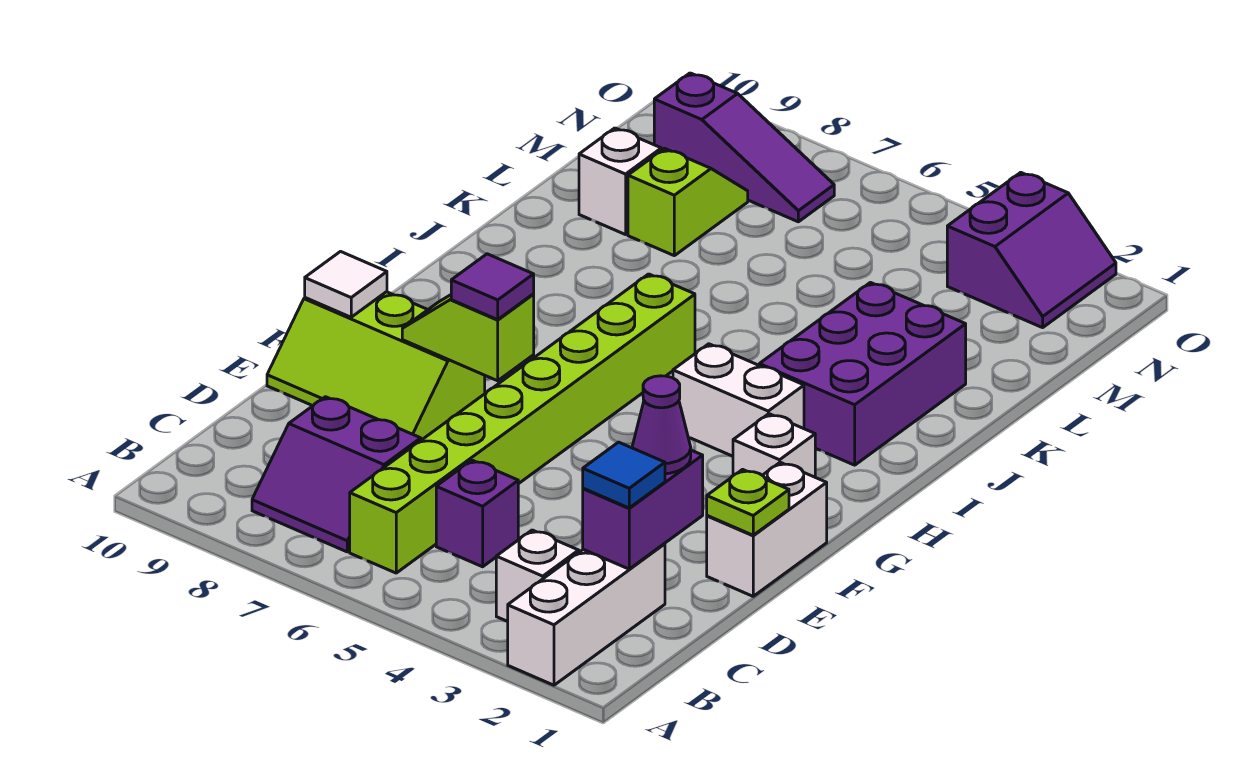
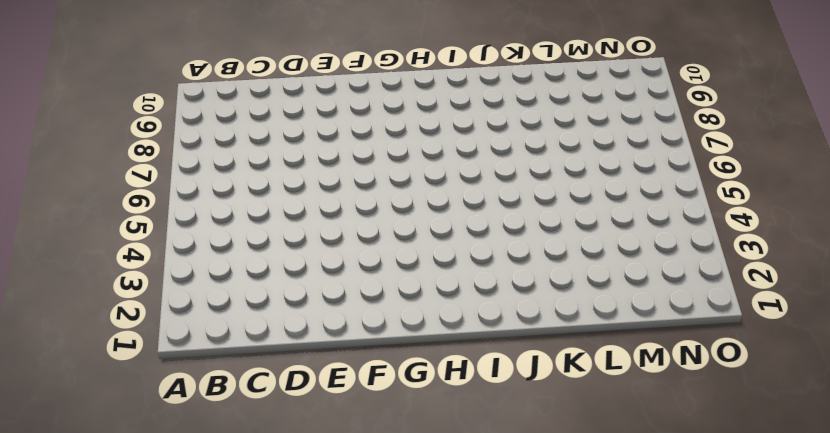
none -> white brick A2:C2 level 1
none -> white brick B3 level 1
none -> lime brick B6:I6 level 1

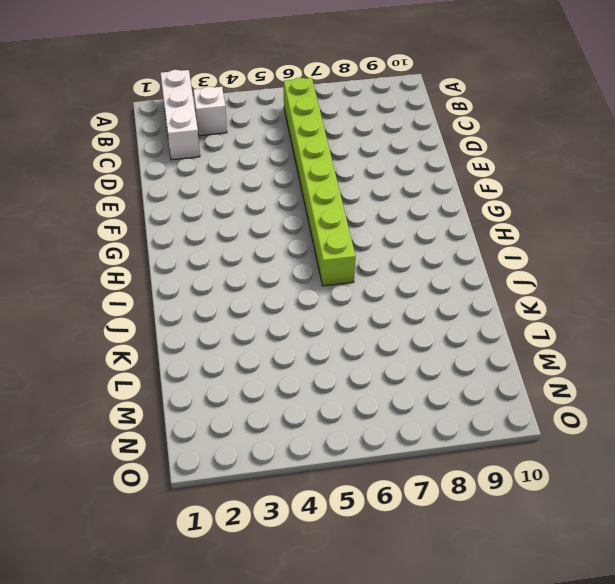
none -> purple slope B7:C8 level 1 top C
none -> purple brick C5 level 1
none -> white brick E1:F1 level 1

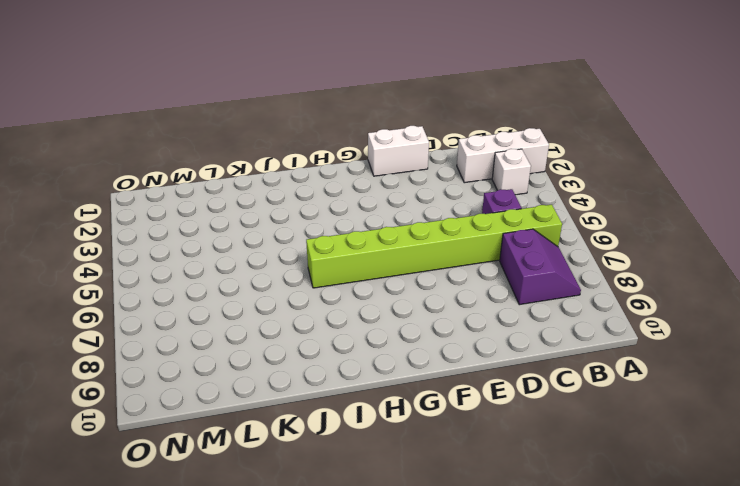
none -> lime slope E8:F10 level 1 top F
none -> white brick G2 level 1
none -> white brick H3:H4 level 1

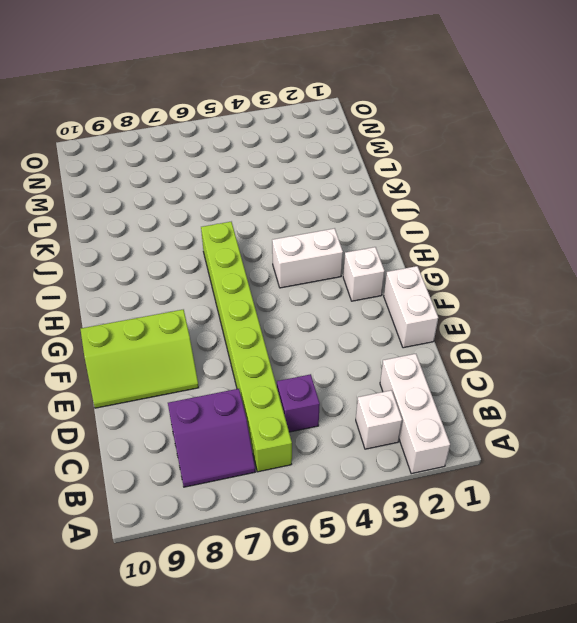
none -> purple brick I2:K3 level 1
none -> lime slope L8:M8 level 1 top L
none -> white brick L9 level 1

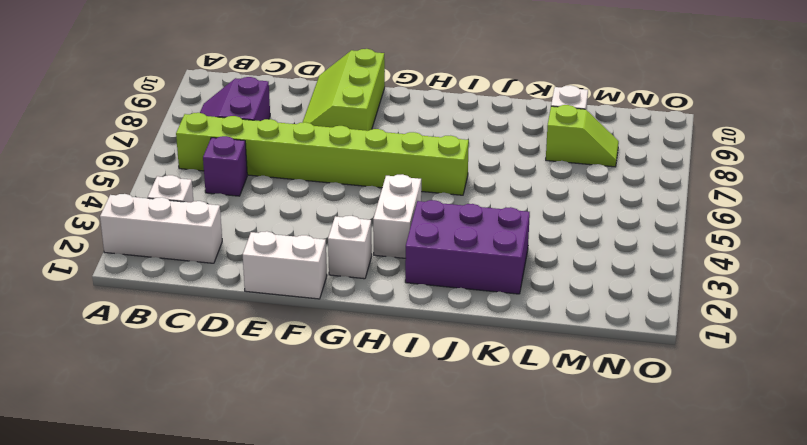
none -> purple slope N2:O3 level 1 top 3
none -> purple slope N7:N9 level 1 top 9
none -> purple brick C2:D2 level 2

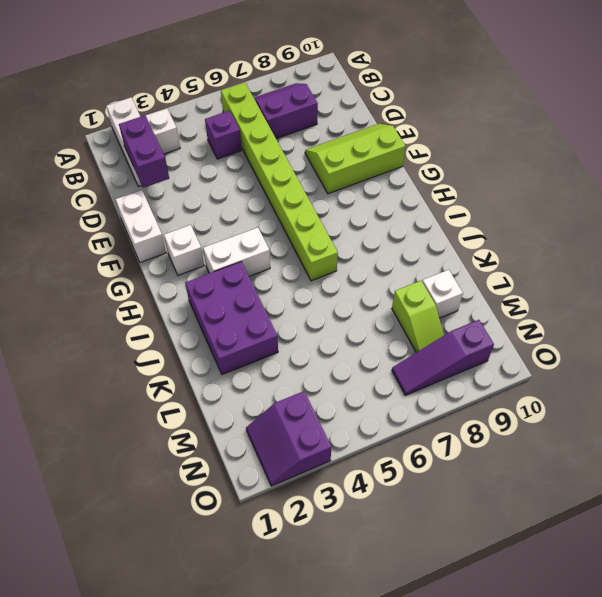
none -> lime plate E1 level 2
none -> lime slope F7:F8 level 2 top 7
none -> white tile F10 level 2

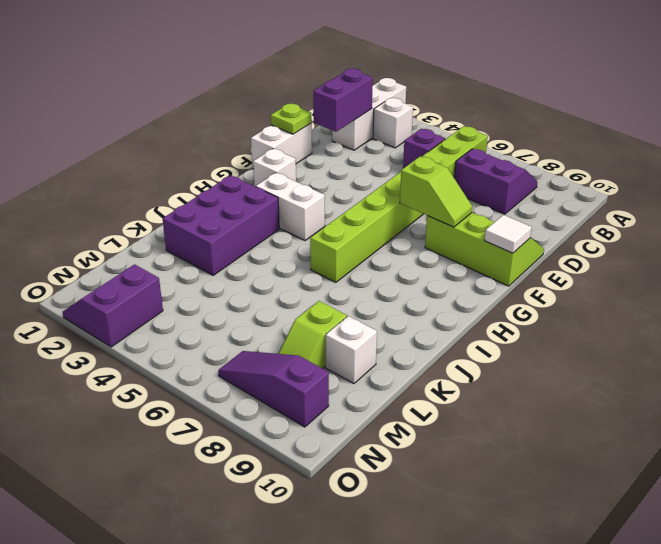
none -> blue tile C2 level 3
none -> purple cone D2 level 3
none -> purple tile F7 level 3

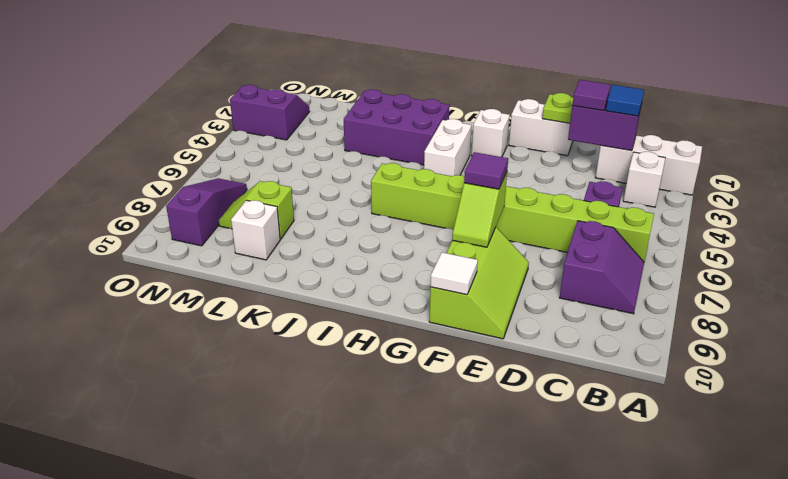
purple tile D2 level 3 -> purple cone D2 level 3

